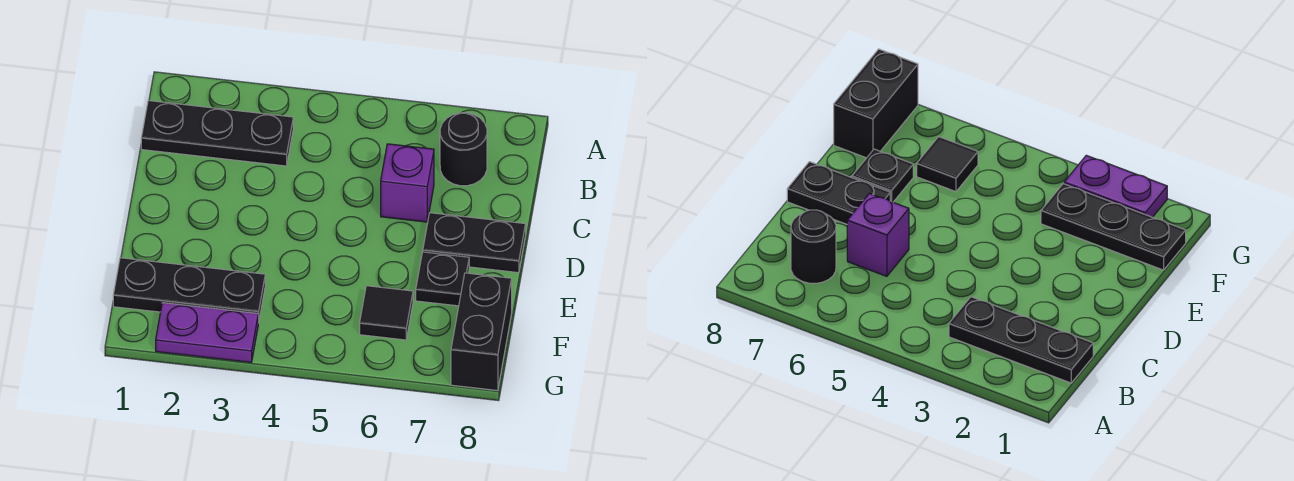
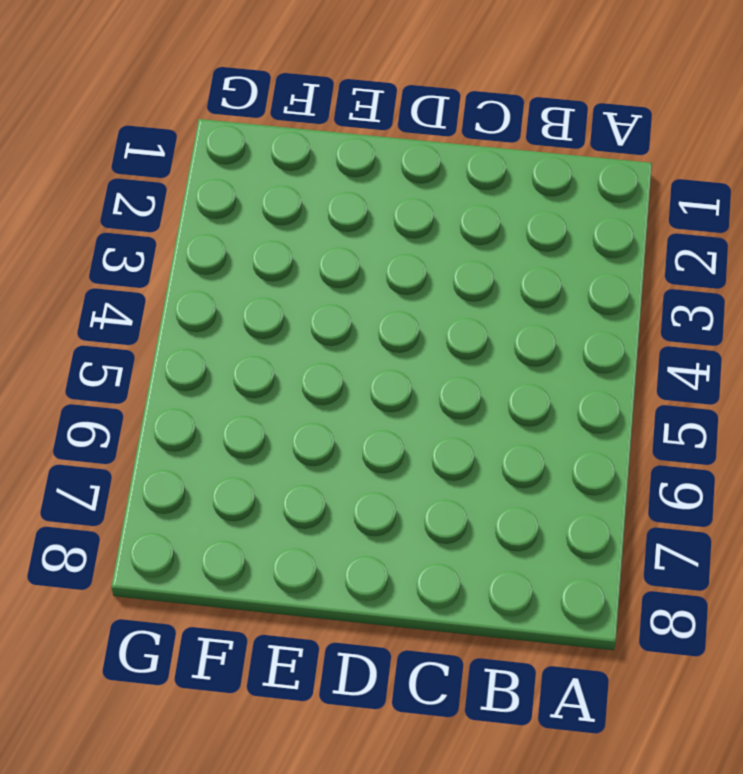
none -> black plate B1:B3 level 1
none -> black round brick B7 level 1

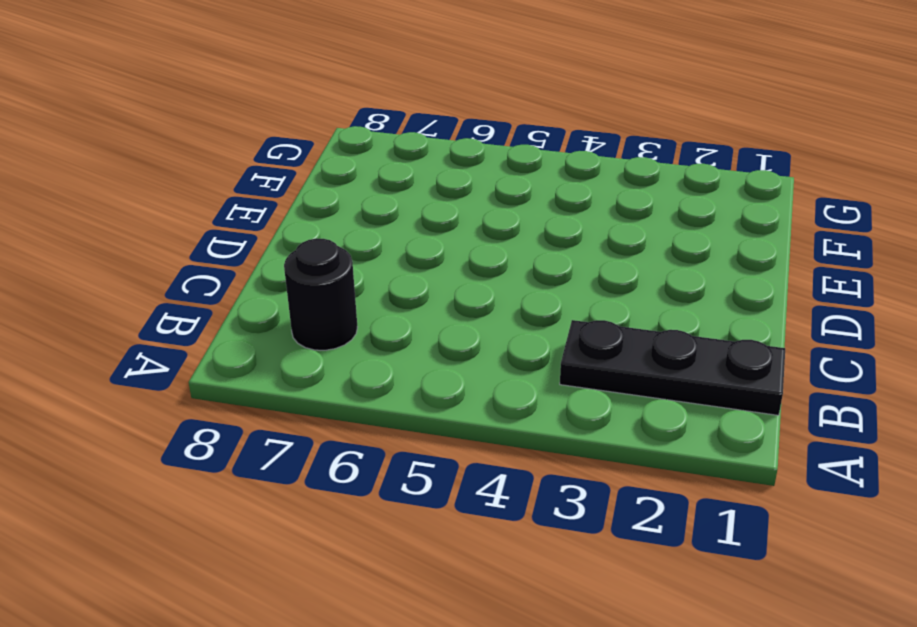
none -> purple brick C6 level 1
none -> black plate D7:D8 level 1

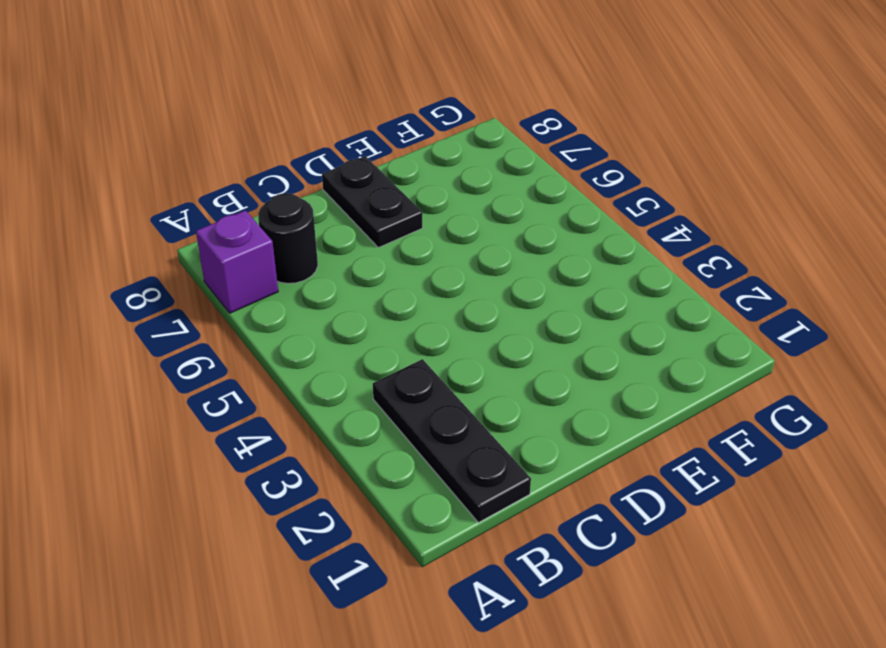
purple brick A7 level 1 -> purple brick C6 level 1
none -> black plate E7 level 1
none -> black plate F1:F3 level 1

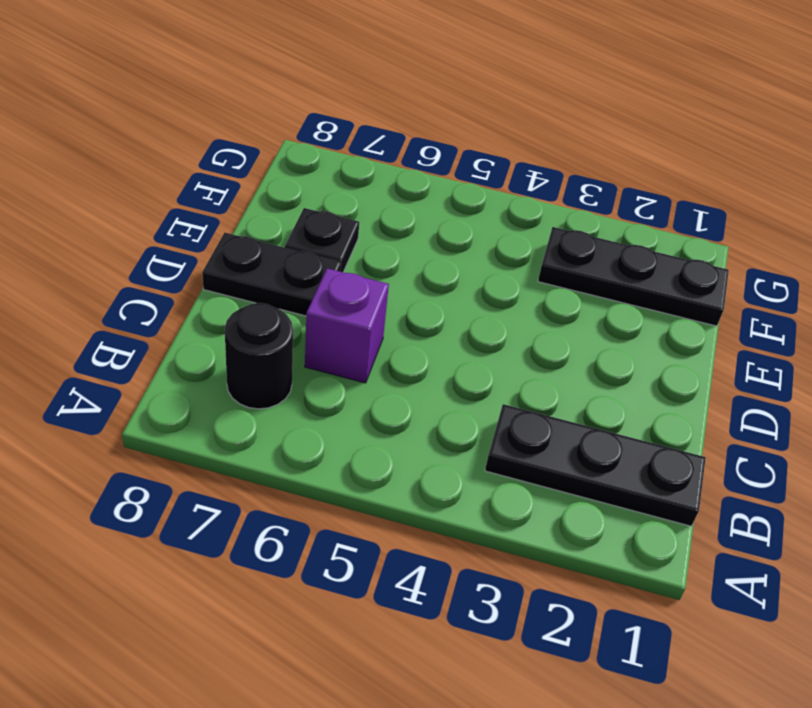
none -> black tile F6 level 1
none -> black brick F8:G8 level 1

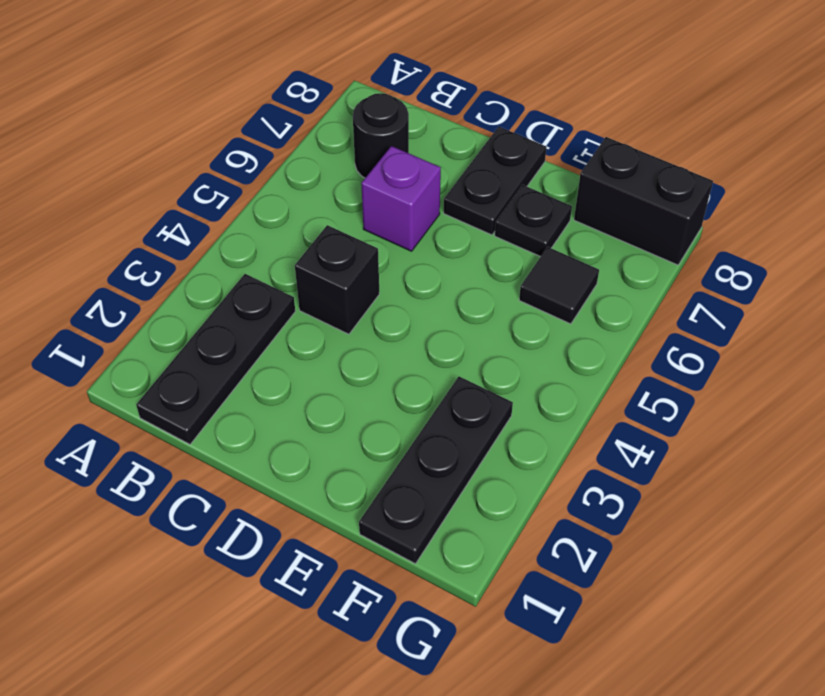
black brick C4 level 1 -> none
none -> purple plate G2:G3 level 1

